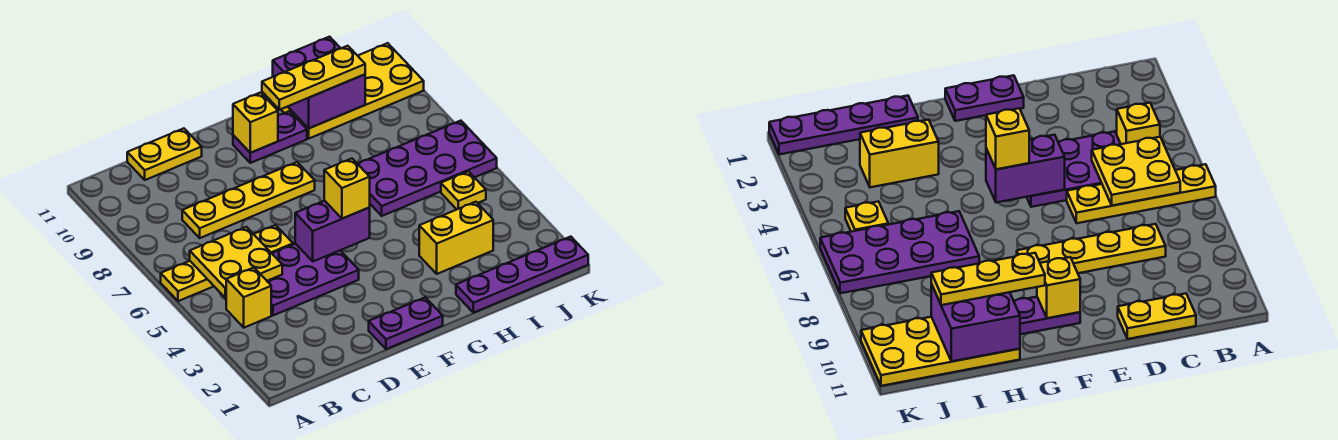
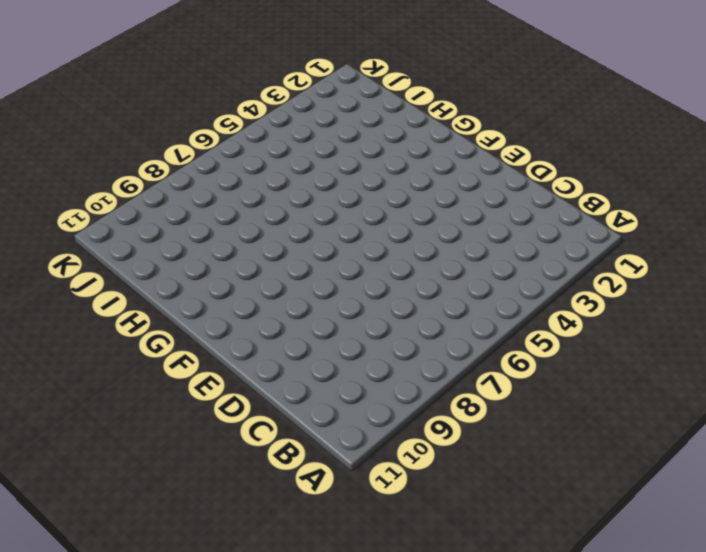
none -> yellow plate A6:D6 level 1
none -> yellow brick B4 level 1
none -> purple plate C4:E5 level 1

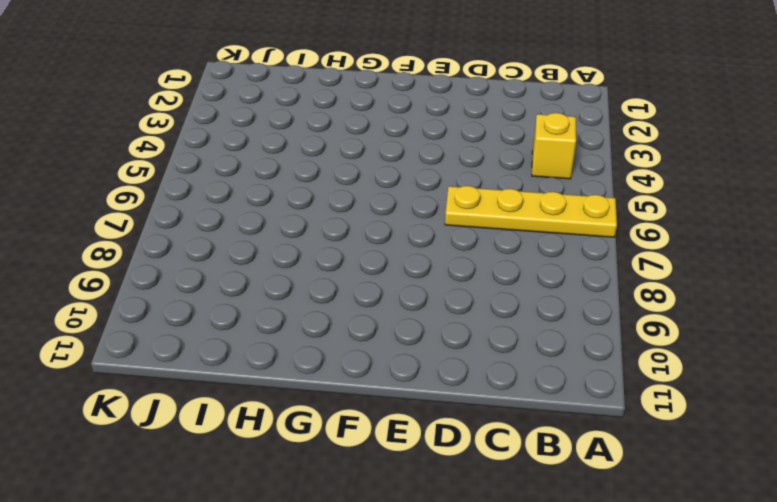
none -> purple plate C4:E5 level 1
none -> yellow plate C8:F8 level 1
none -> yellow plate C11:D11 level 1

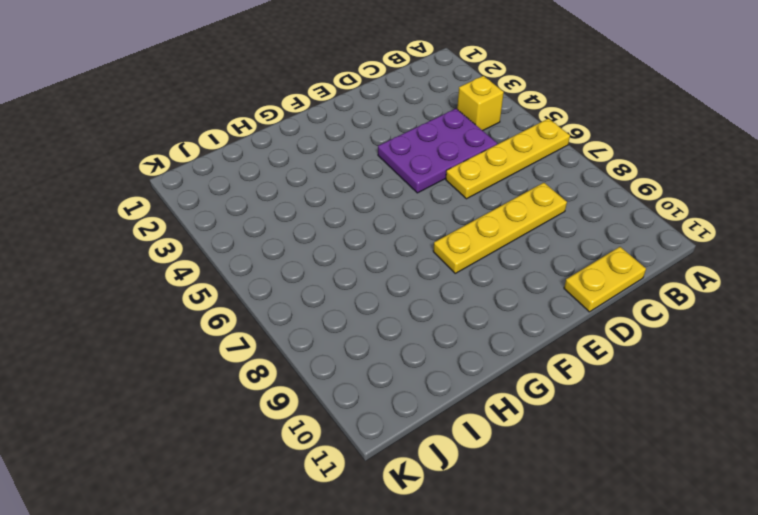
none -> purple plate E1:F1 level 1
none -> purple plate F10:G10 level 1
none -> purple plate H1:K1 level 1

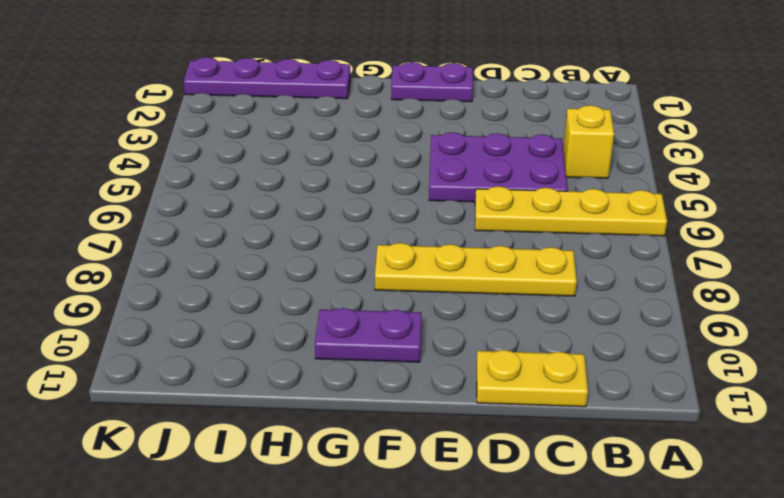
none -> yellow brick H3:I3 level 1
none -> purple plate H6:K7 level 1
none -> yellow plate H10:K11 level 1

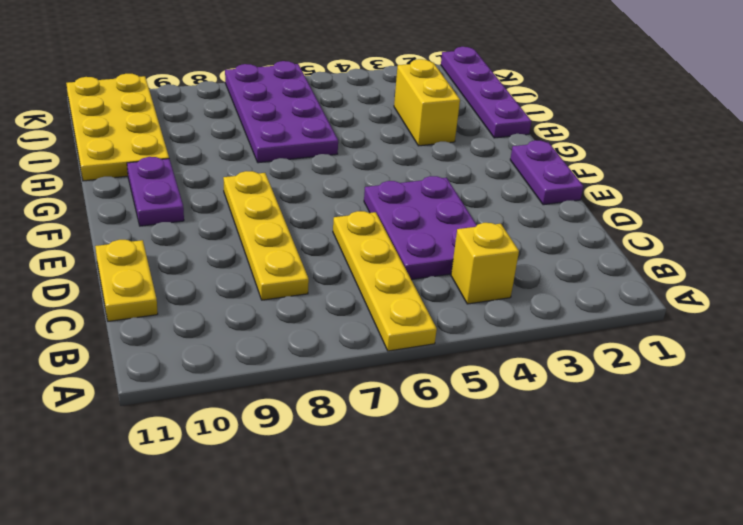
none -> yellow plate J5 level 1
none -> yellow plate B5:C6 level 2
none -> purple brick E5:F5 level 2

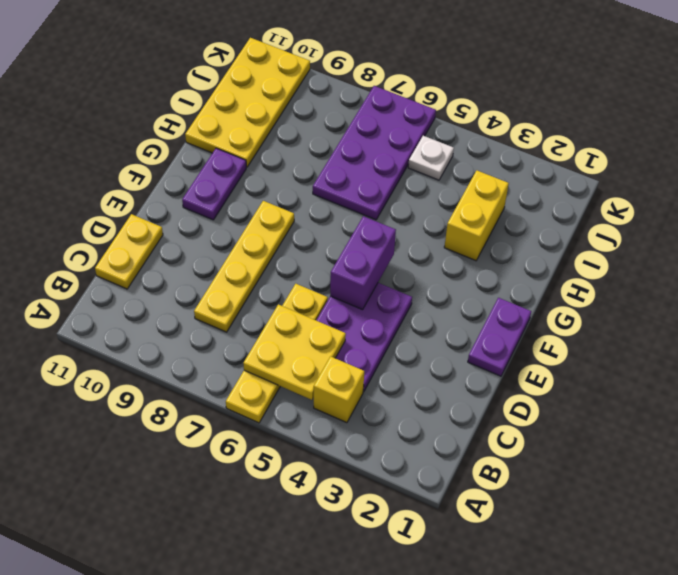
white plate J5 level 1 -> yellow plate J5 level 1
none -> purple plate H1:K1 level 1
none -> yellow brick F10 level 2
none -> purple brick H10:I11 level 2

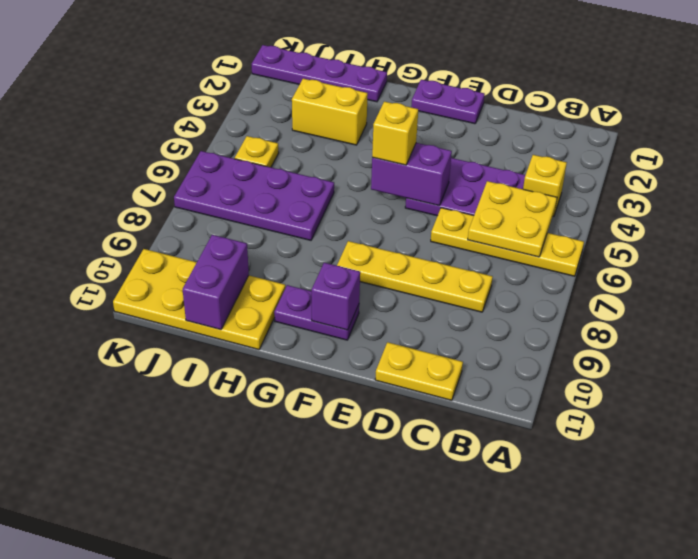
purple brick F10 level 2 -> yellow brick F10 level 2
purple brick I10:I11 level 2 -> purple brick H10:I11 level 2
none -> yellow plate G10:I10 level 3

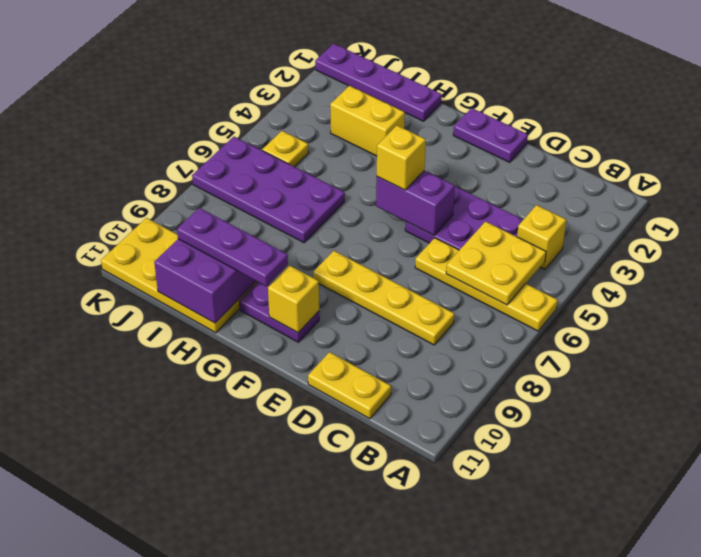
purple plate G10:I10 level 3 -> yellow plate G10:I10 level 3

